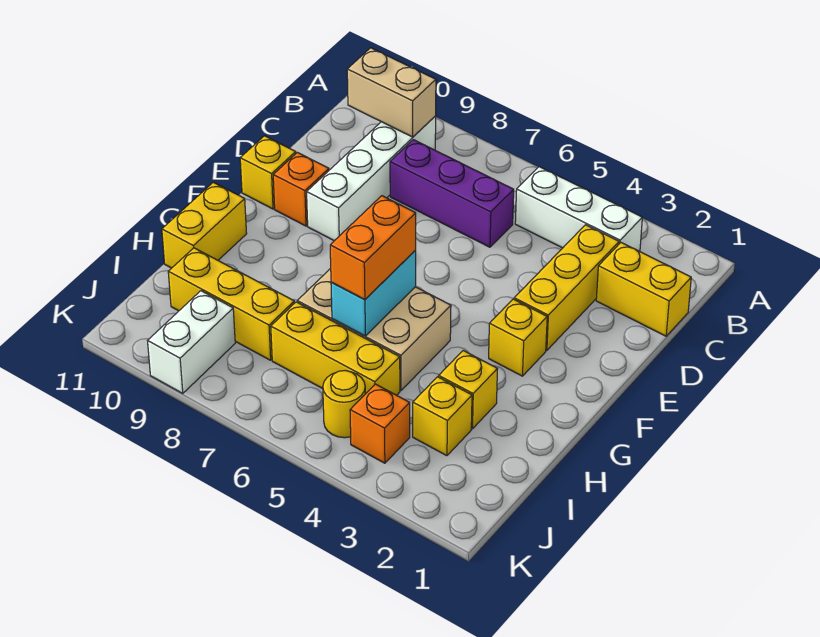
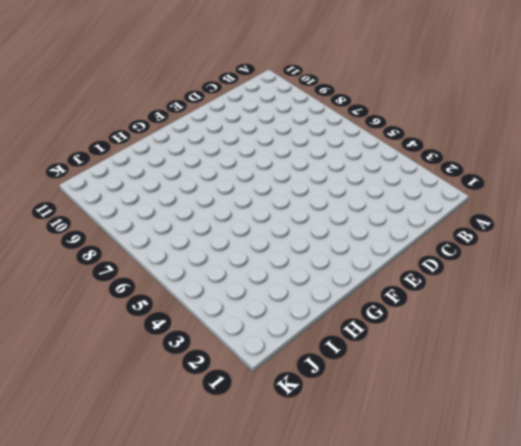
none -> white brick B3:B5 level 1
none -> white brick B9:E9 level 1
none -> yellow brick C1:C2 level 1

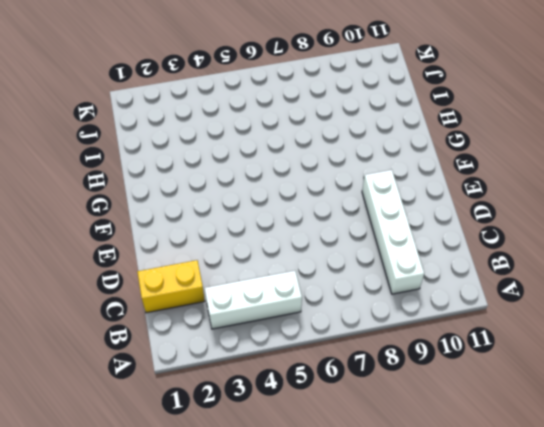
none -> yellow brick C3:E3 level 1
none -> purple brick C6:C8 level 1
none -> orange brick E10 level 1

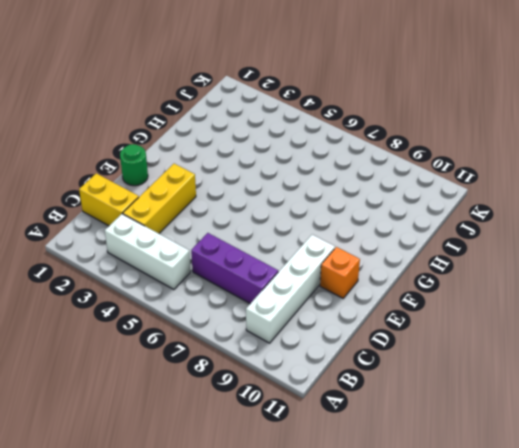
green round brick E1 level 1 -> none
none -> yellow brick E11 level 1
none -> yellow brick F3 level 1
none -> tan brick G5:H7 level 1

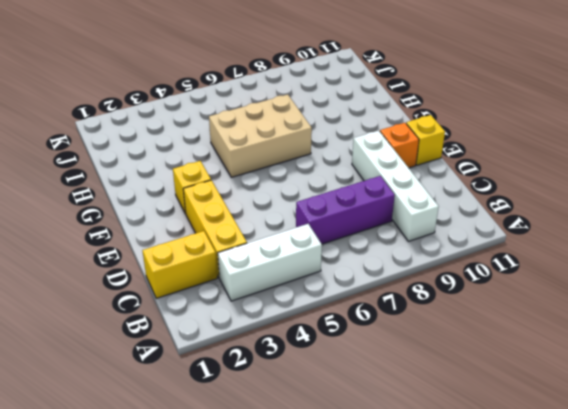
none -> yellow brick G11:H11 level 1
none -> yellow brick H3 level 1
none -> yellow brick I3 level 1

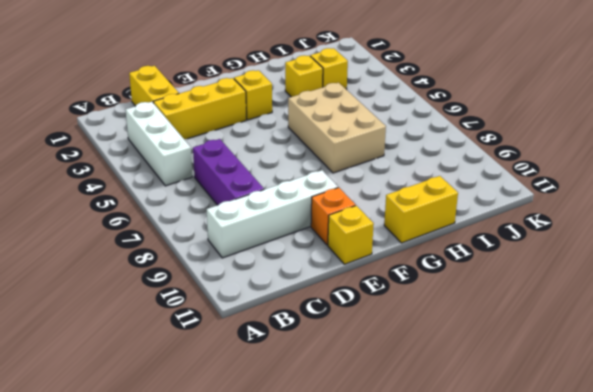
none -> yellow brick I5:I7 level 1
none -> yellow brick I8:I10 level 1
none -> orange brick J4 level 1

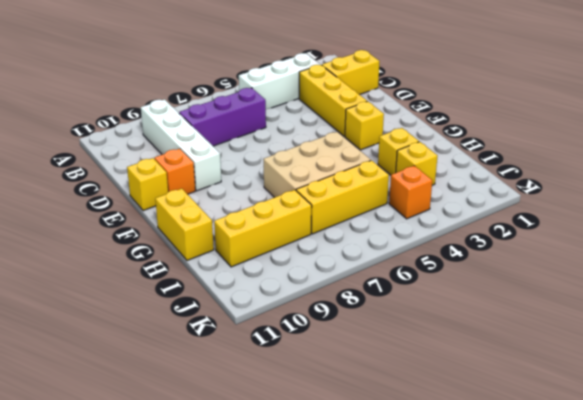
none -> yellow round brick J5 level 1
none -> white brick J9:K9 level 1
none -> tan brick B9:B10 level 2

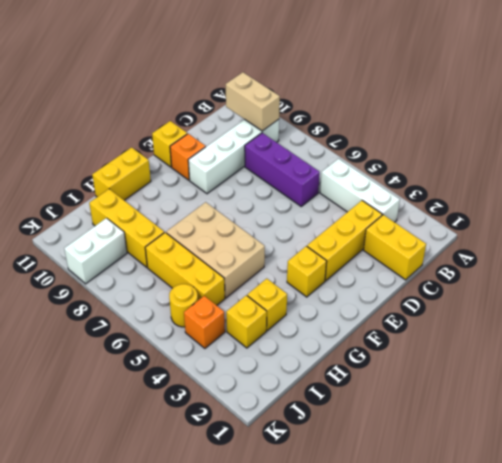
none -> cyan brick G6:H6 level 2
none -> orange brick G6:H6 level 3

